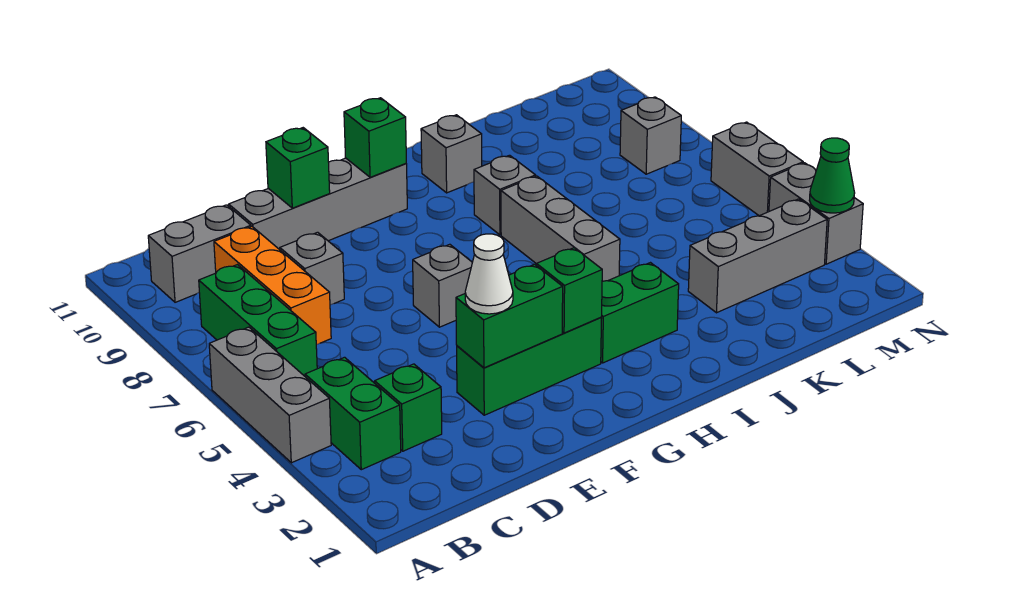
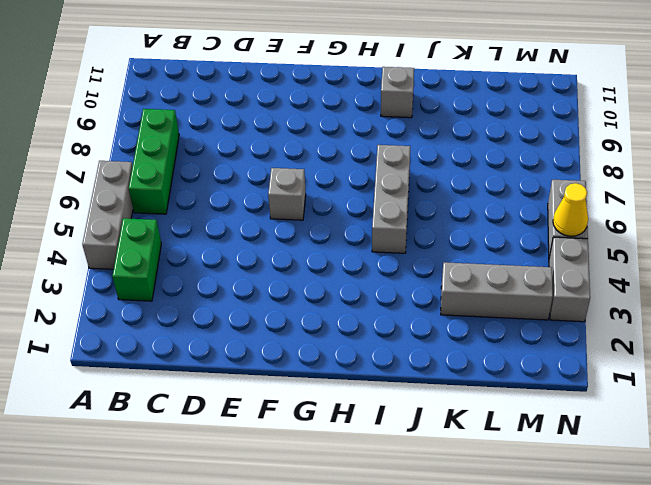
yellow cone N5 level 2 -> none
none -> grey brick B10:C10 level 1
none -> green brick C3 level 1
none -> orange brick C7:C9 level 1

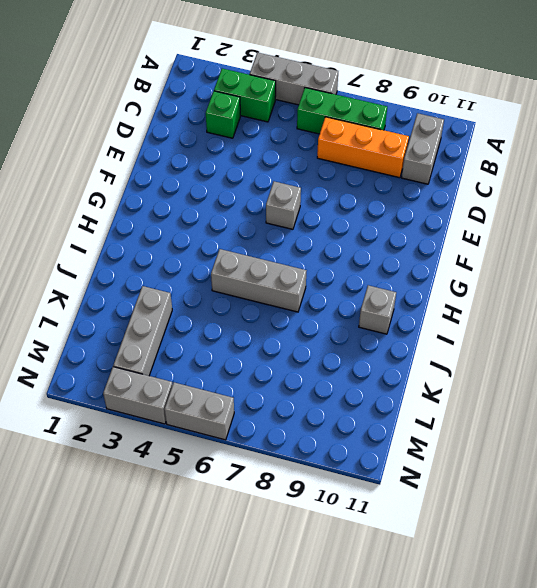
none -> grey brick D8 level 1
none -> grey brick D10:G10 level 1
none -> green brick E3:G3 level 1

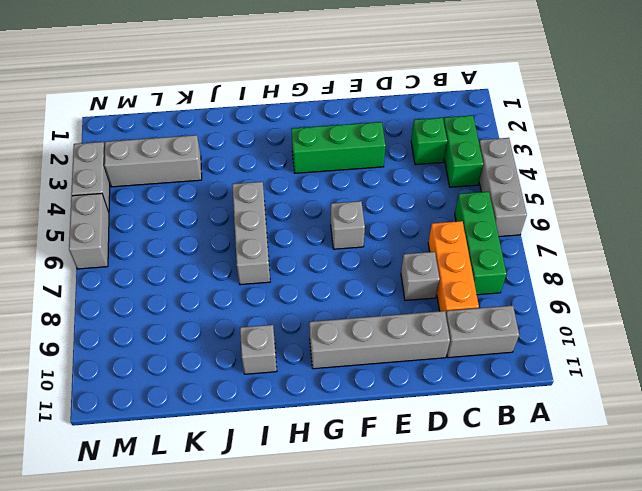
none -> green brick H3:I3 level 1
none -> grey brick I8 level 1
none -> grey brick M8 level 1

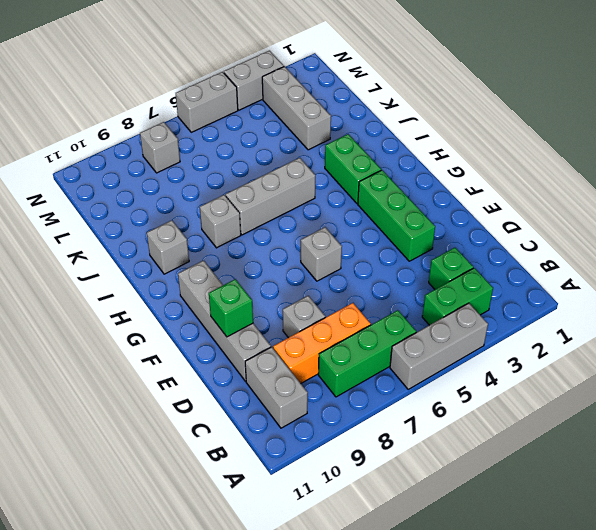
none -> green brick E3:F3 level 2
none -> green brick G3 level 2
none -> green brick G10 level 2

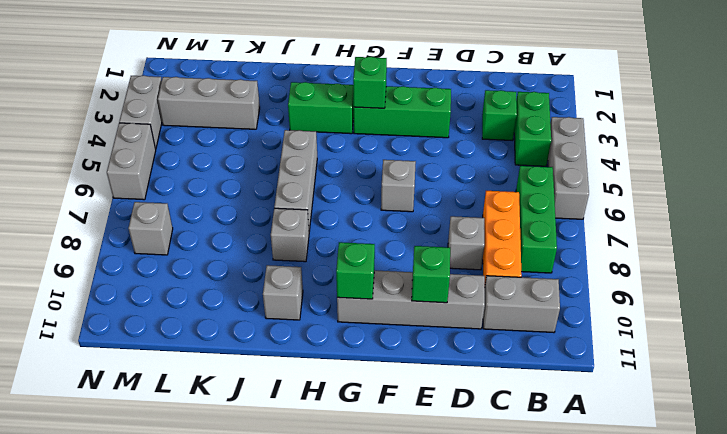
none -> green brick E3:F3 level 2
none -> green cone N3 level 2
none -> white cone E3 level 3

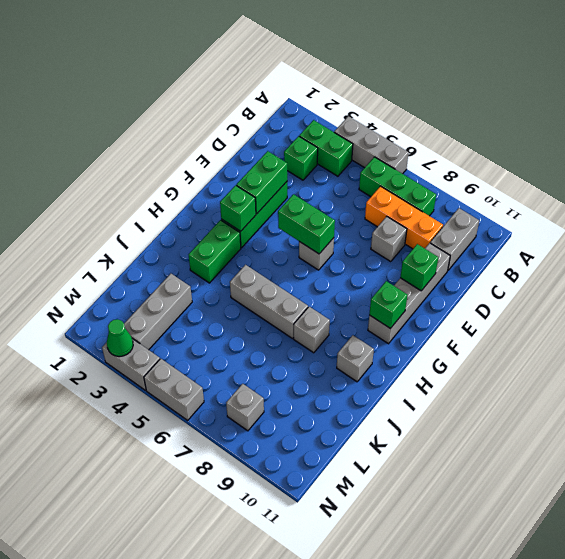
green brick F5:F6 level 2 -> none
none -> white cone E3 level 3

